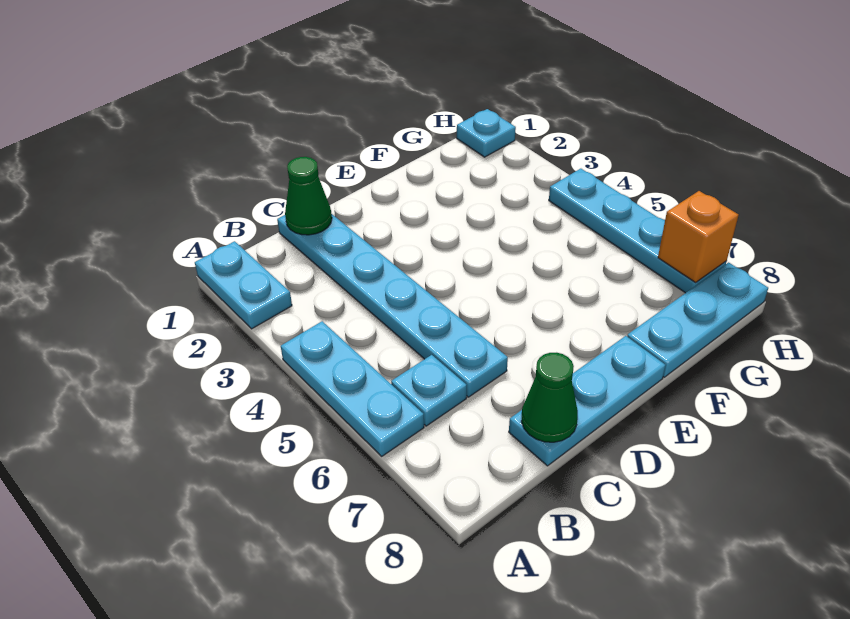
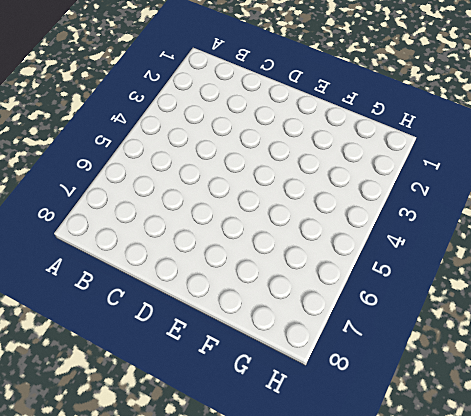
none -> cyan plate A1:A2 level 1
none -> cyan plate A4:A6 level 1

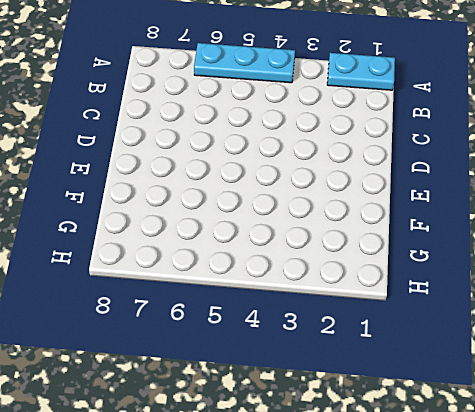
none -> cyan plate B6 level 1
none -> cyan plate C1:C6 level 1

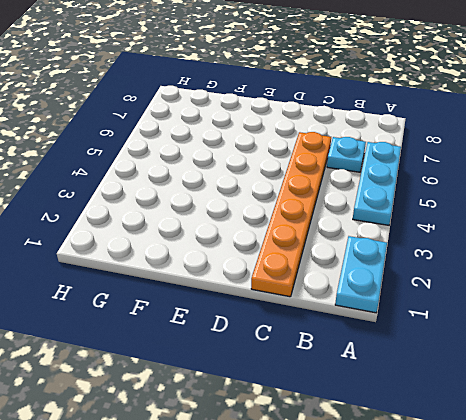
orange plate C1:C6 level 1 -> cyan plate C1:C6 level 1
none -> cyan plate C8:E8 level 1
none -> cyan plate F8:H8 level 1

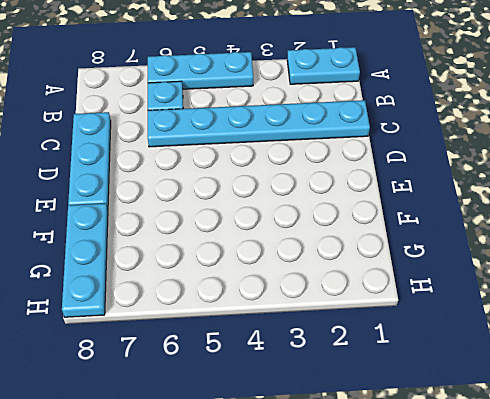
none -> cyan plate H1 level 1
none -> cyan plate H4:H7 level 1

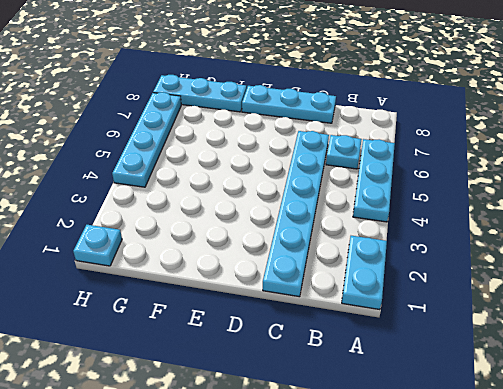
none -> green cone C1 level 2
none -> green cone C8 level 2

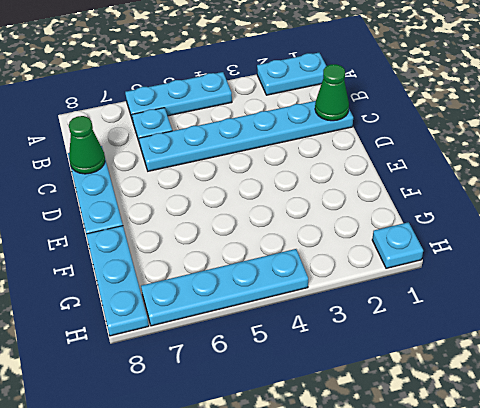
none -> orange brick H7 level 2

